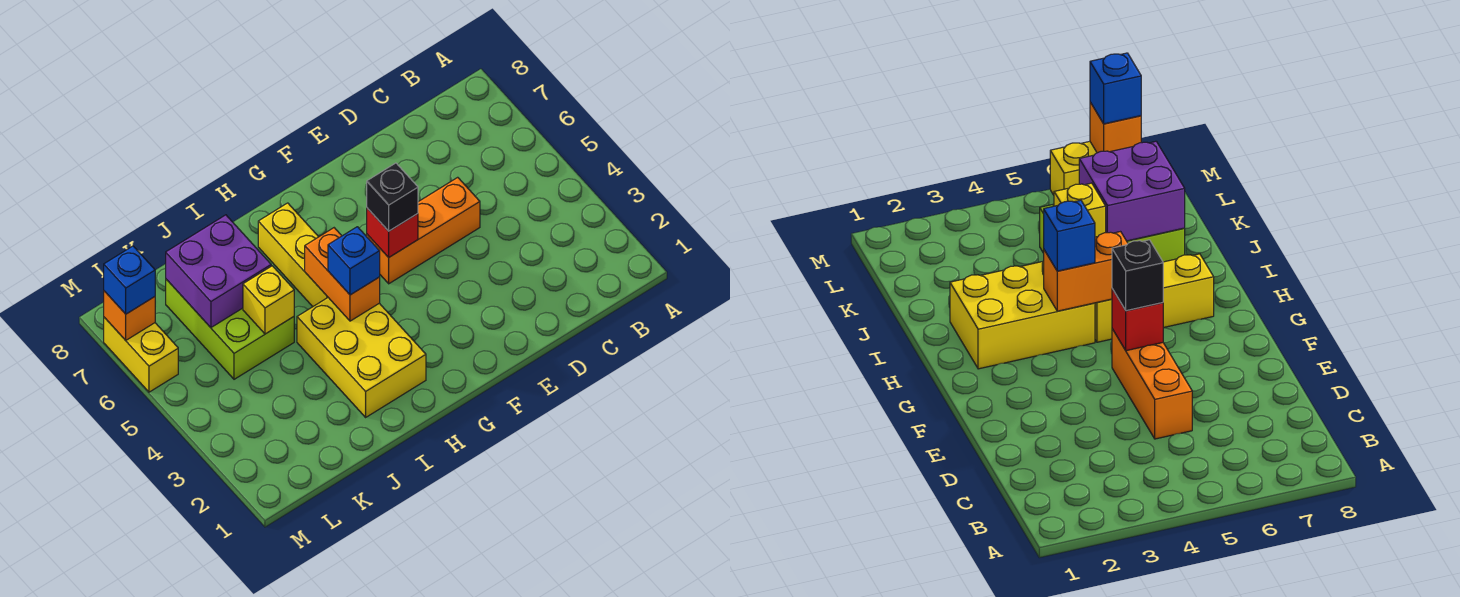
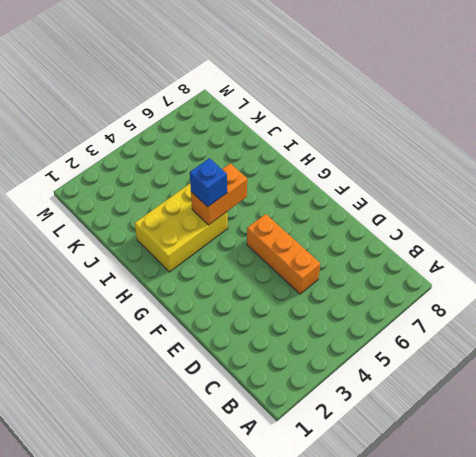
none -> yellow brick H5:H7 level 1
none -> lime brick J5:K7 level 1
none -> yellow brick M6:M7 level 1

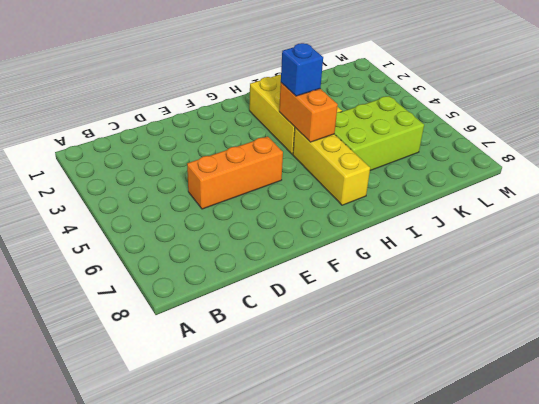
lime brick I5:K6 level 1 -> lime brick J5:K7 level 1
none -> yellow brick M6:M7 level 1
none -> red brick F5 level 2
none -> yellow brick J5 level 2

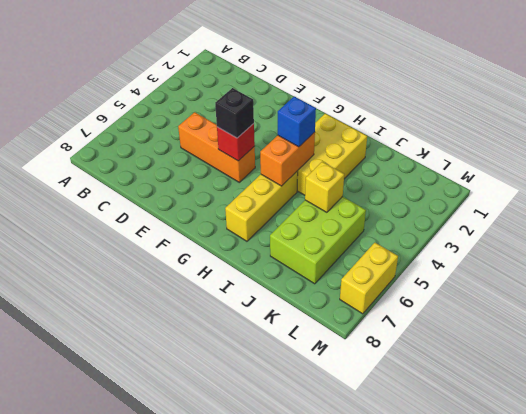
none -> purple brick J6:K7 level 2
none -> orange brick M7 level 2
none -> blue brick M7 level 3

